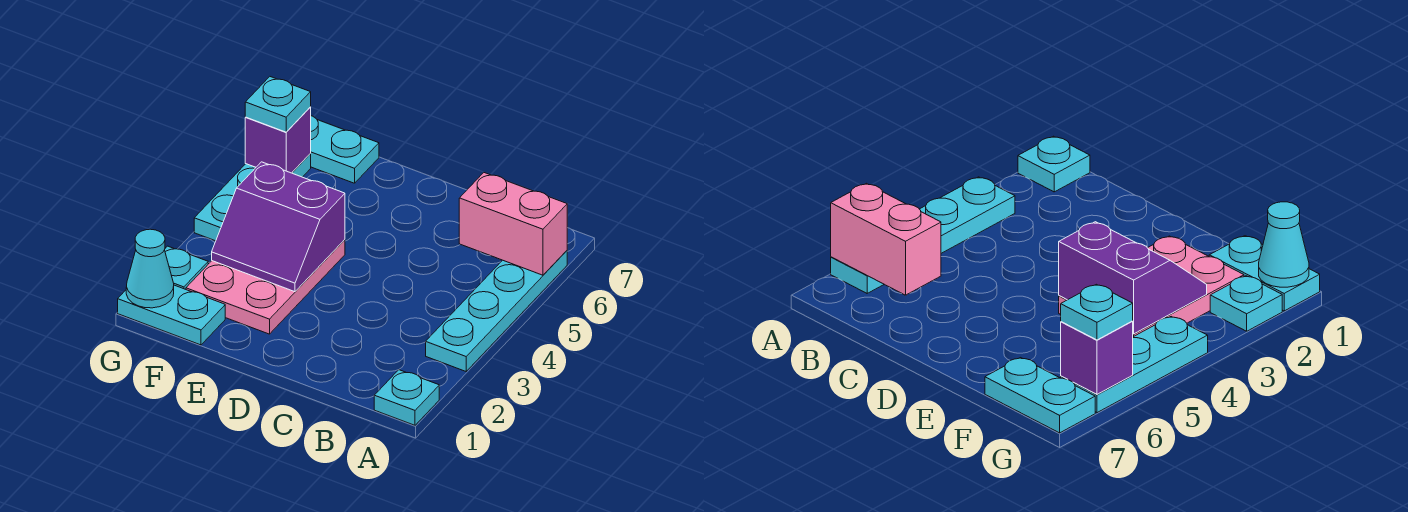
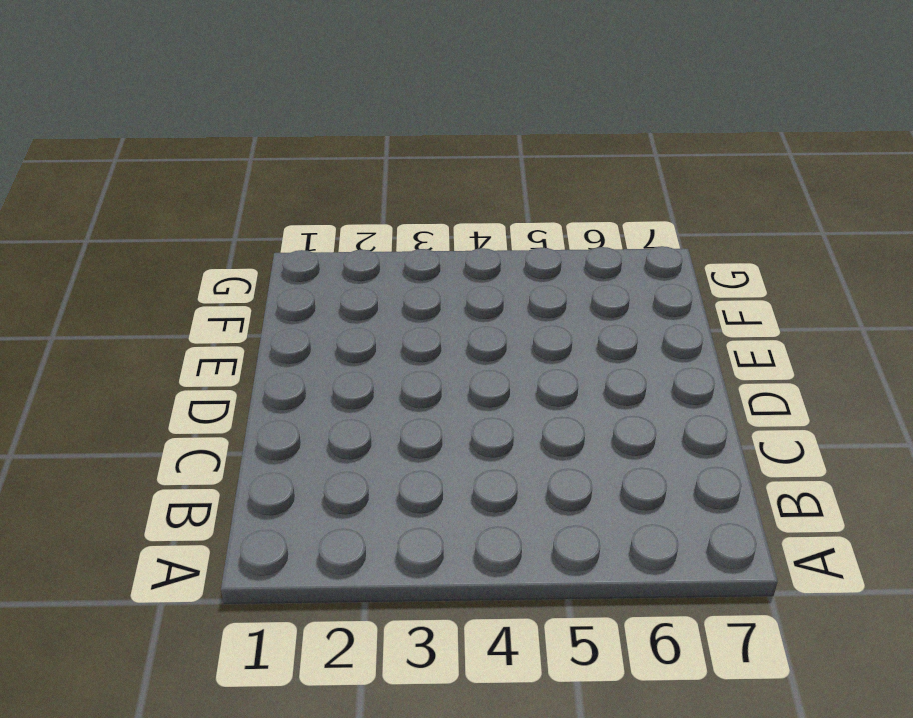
none -> cyan plate A1 level 1
none -> cyan plate A3:A6 level 1
none -> pink plate E2:F4 level 1

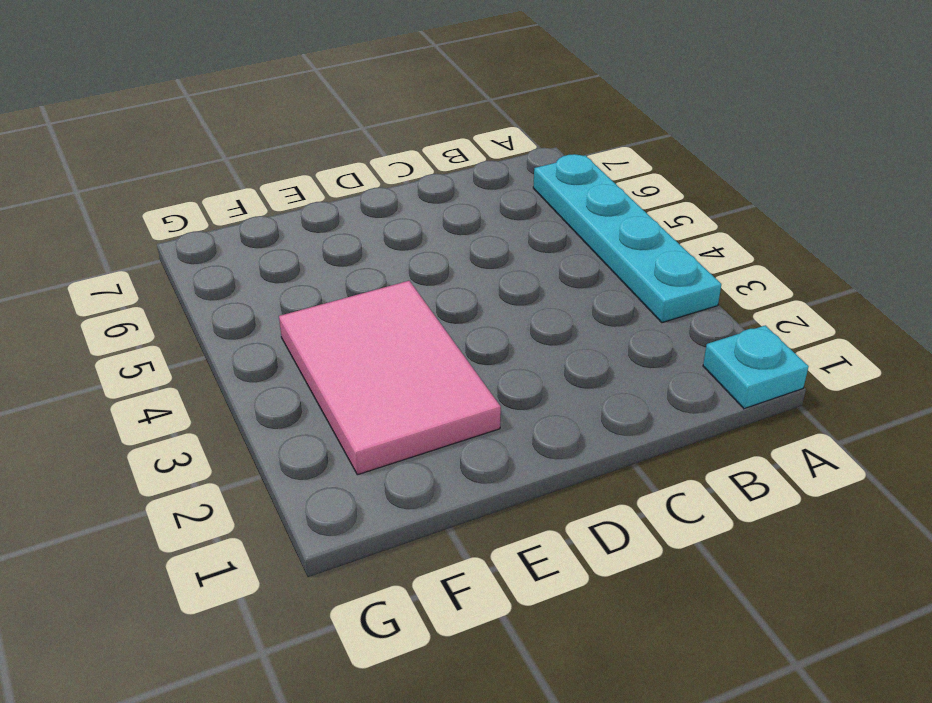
pink tile E2:F4 level 1 -> pink plate E2:F4 level 1
none -> cyan plate F1:G1 level 1
none -> cyan plate F7:G7 level 1
none -> cyan plate G2 level 1

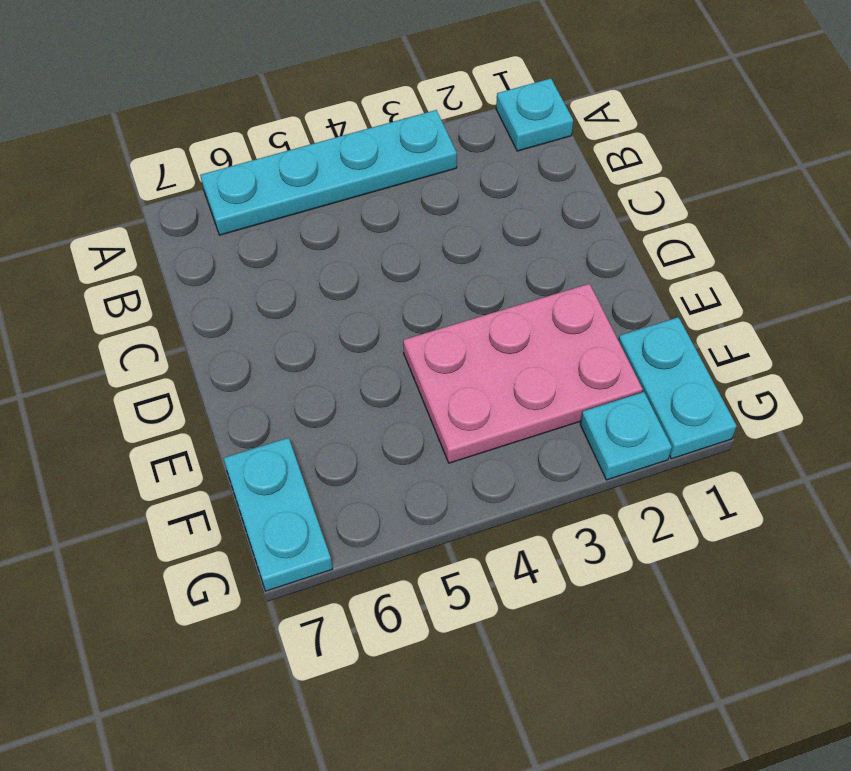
none -> cyan plate G4:G6 level 1
none -> pink brick A6:B6 level 2
none -> purple slope E3:F4 level 2 top 4

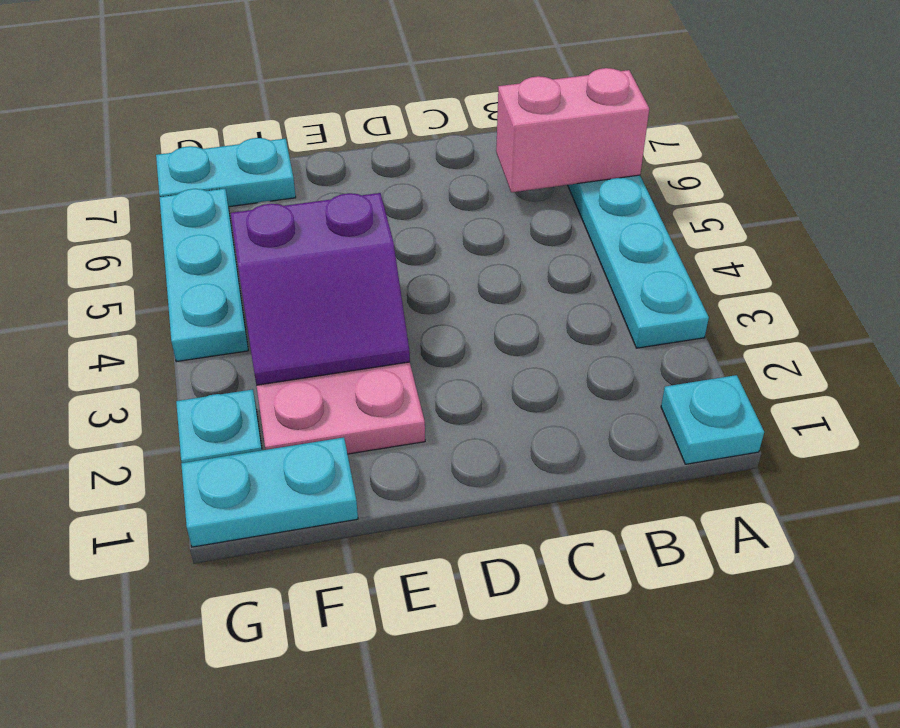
none -> cyan cone G1 level 2
none -> purple brick G6 level 2
none -> cyan plate G6 level 3

